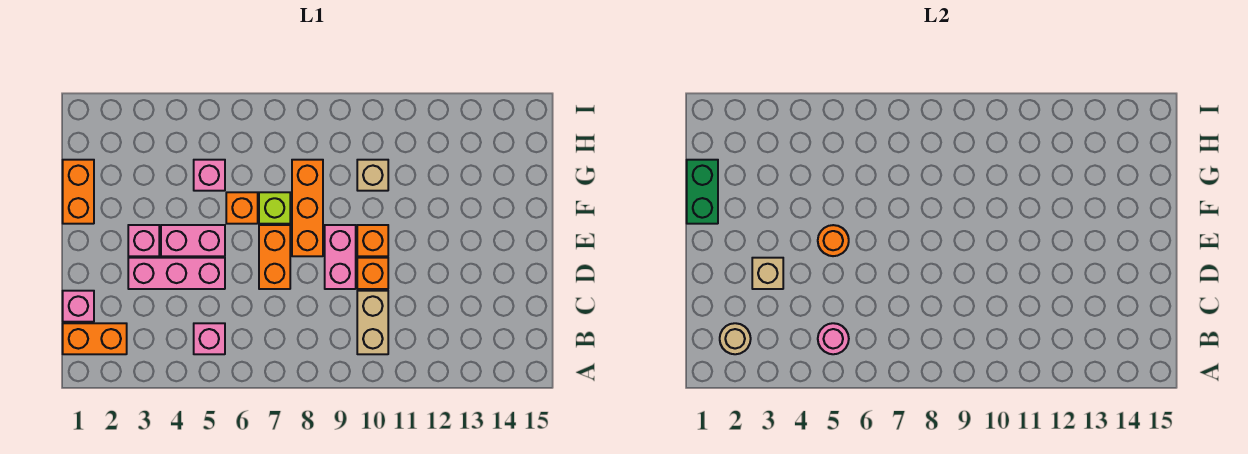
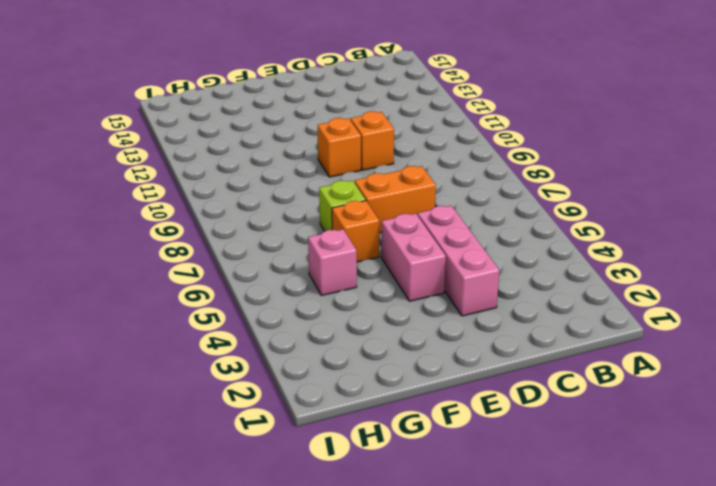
none -> orange brick B1:B2 level 1
none -> pink brick B5 level 1
none -> tan brick B10:C10 level 1

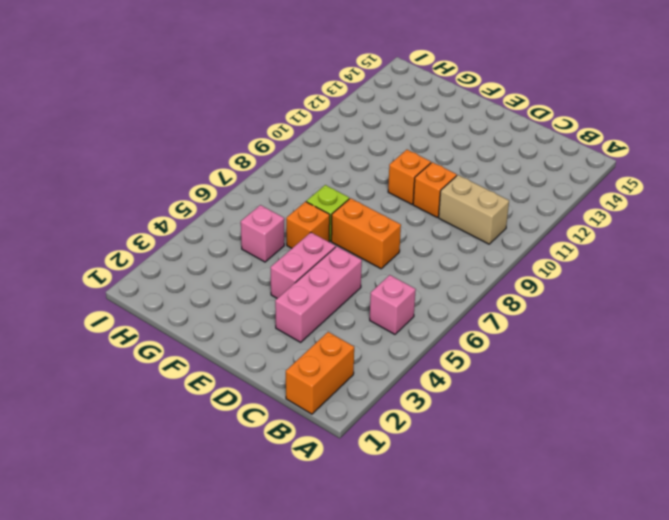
none -> pink brick C1 level 1
none -> pink brick D9:E9 level 1
none -> pink brick E3 level 1

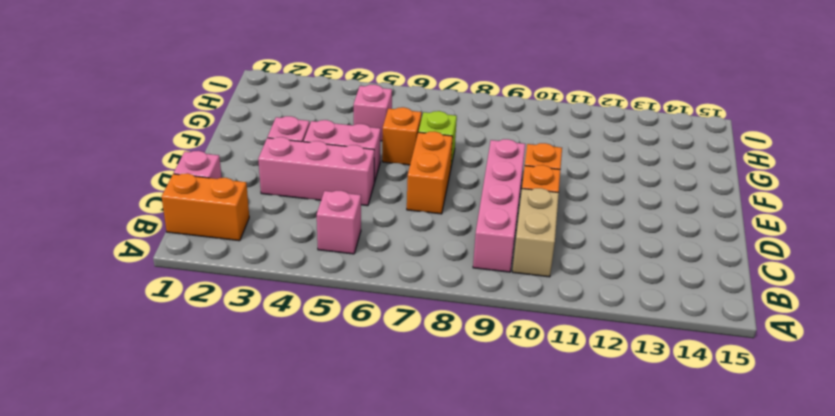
pink brick B9:E9 level 1 -> pink brick D9:E9 level 1
none -> orange brick E8:G8 level 1
none -> orange brick F1:G1 level 1
none -> tan brick G10 level 1

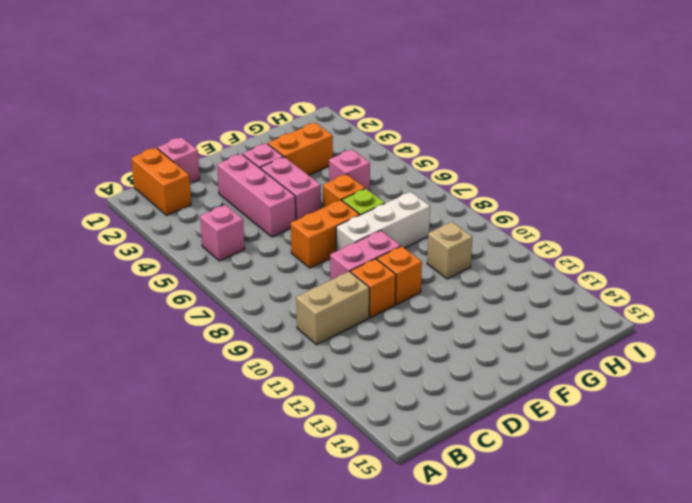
white brick E8:G8 level 1 -> orange brick E8:G8 level 1
orange brick F3:G3 level 1 -> orange brick F1:G1 level 1
none -> tan round brick B2 level 2
none -> pink round brick B5 level 2
none -> tan brick D3 level 2

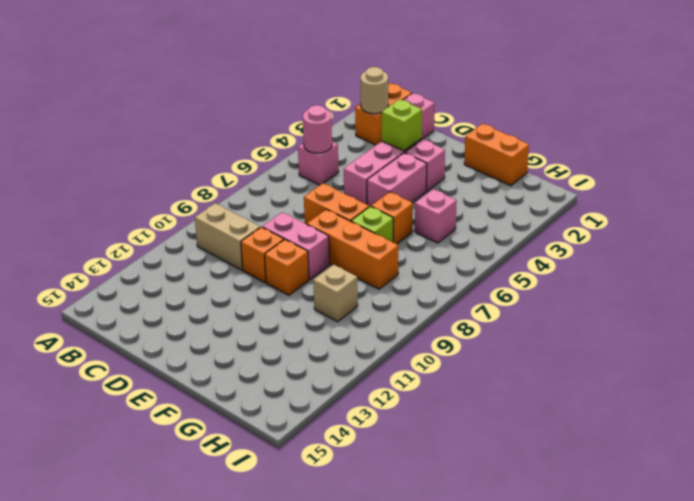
lime brick D3 level 2 -> tan brick D3 level 2
none -> orange round brick E5 level 2
none -> green brick F1:G1 level 2

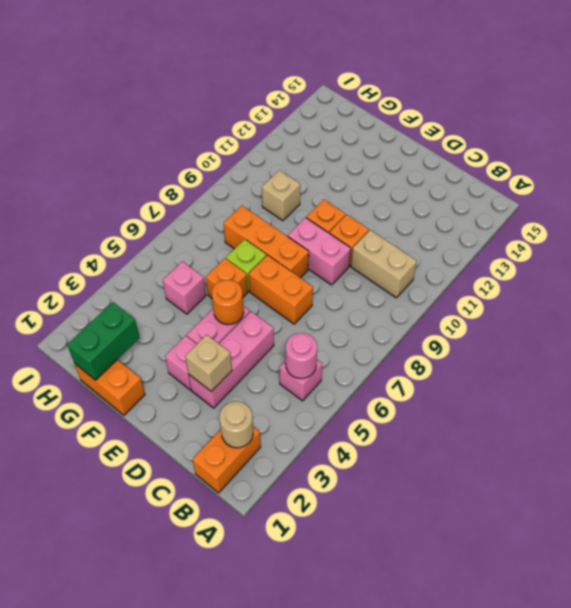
green brick G1:G2 level 2 -> green brick F1:G1 level 2
none -> pink brick C1 level 1

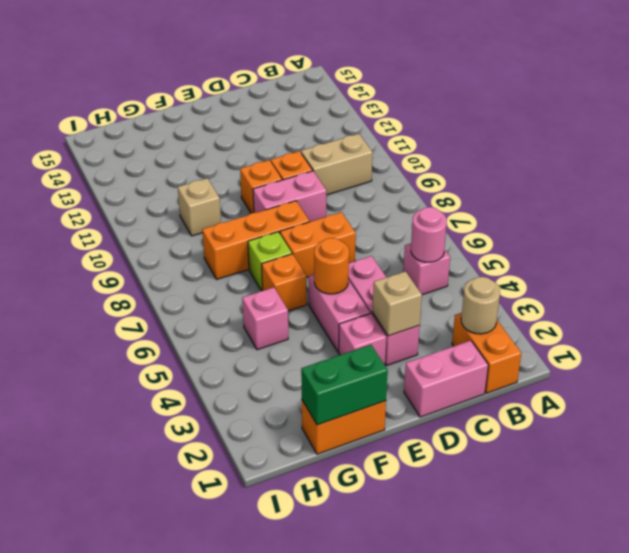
pink brick C1:D1 level 1 -> pink brick C1 level 1

